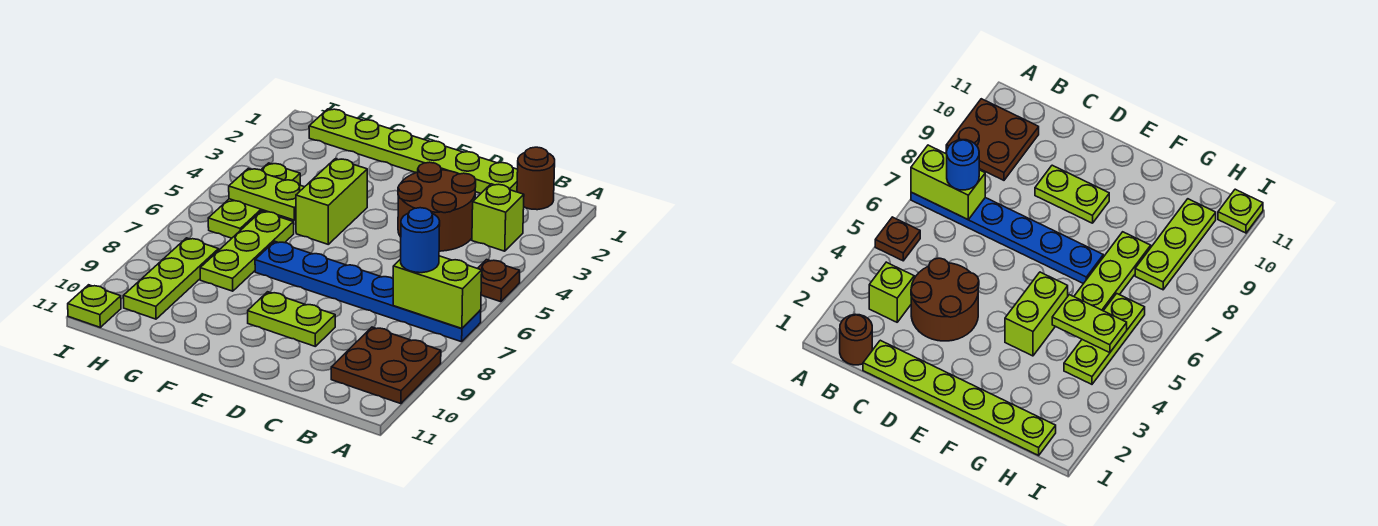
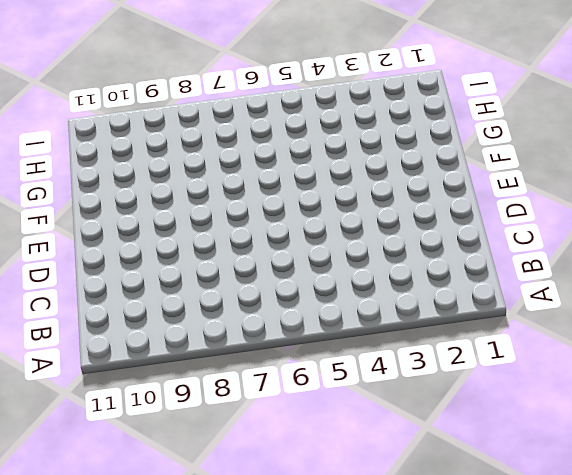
none -> brown plate A5 level 1
none -> blue plate A7:F7 level 1
none -> brown plate A9:B10 level 1

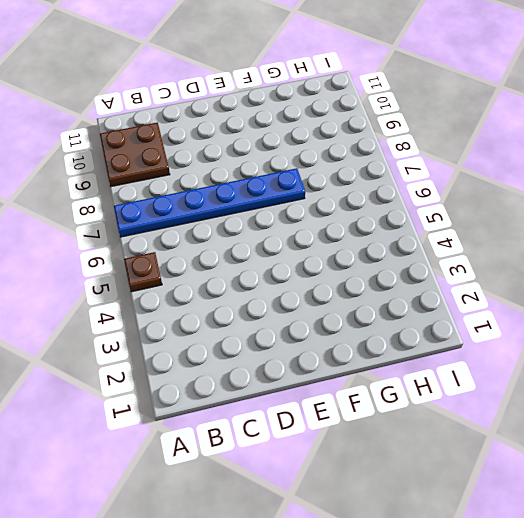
none -> brown round brick B1 level 1
none -> lime brick B3 level 1
none -> lime plate C1:H1 level 1

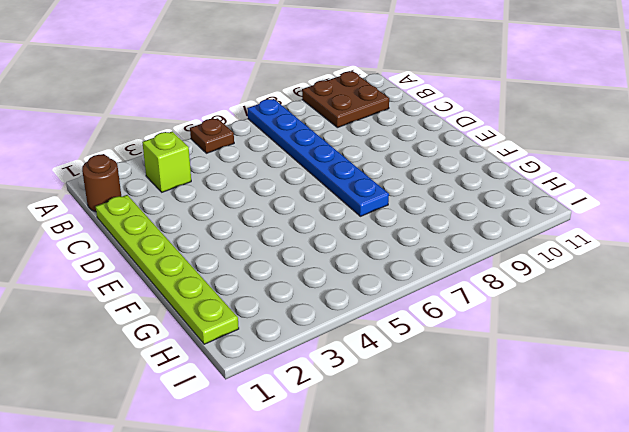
none -> brown round brick C3:D4 level 1
none -> lime plate D9:E9 level 1
none -> lime brick F4:F5 level 1

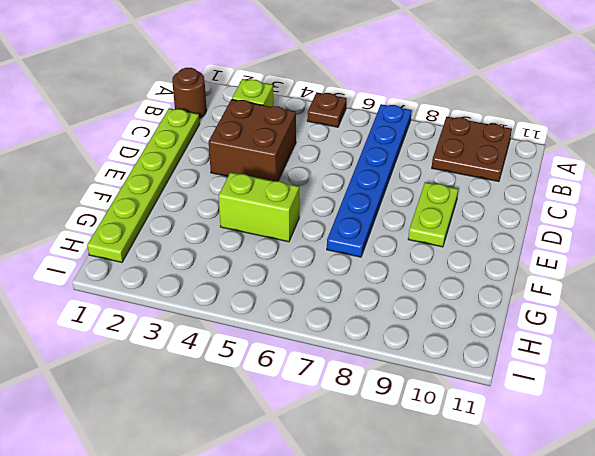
brown brick C3:D4 level 1 -> brown round brick C3:D4 level 1
none -> lime plate G6:G8 level 1
none -> lime plate H4:H6 level 1
none -> lime plate H8:H10 level 1

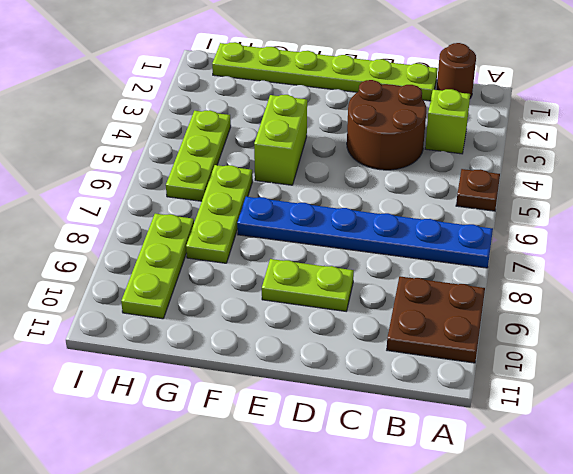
none -> lime plate I11 level 1
none -> lime brick A7:B7 level 2
none -> lime plate G5:H5 level 2

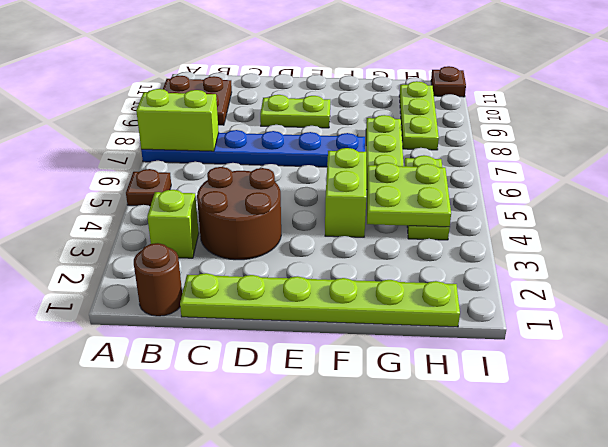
lime plate G4:H5 level 2 -> lime plate G5:H5 level 2
brown plate I11 level 1 -> lime plate I11 level 1
none -> blue round brick B7 level 3

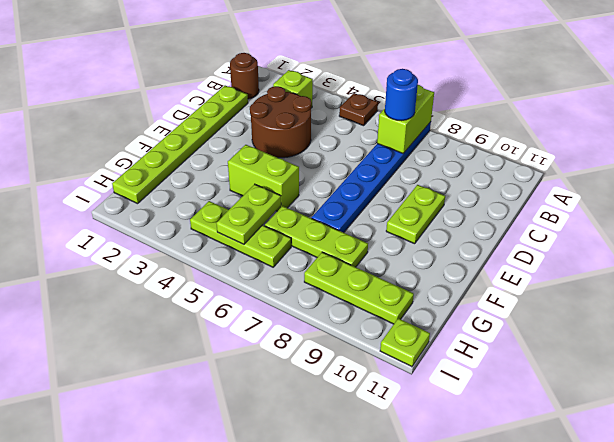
none -> brown plate A9:B10 level 1

